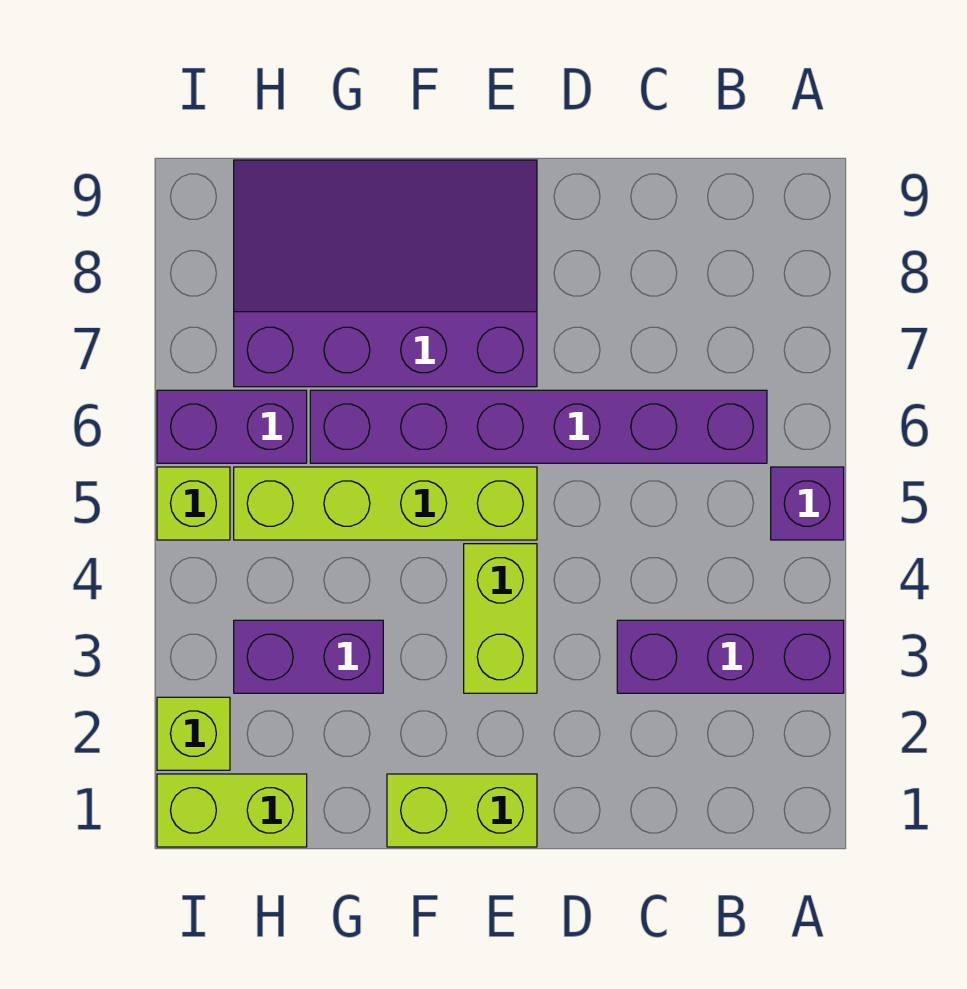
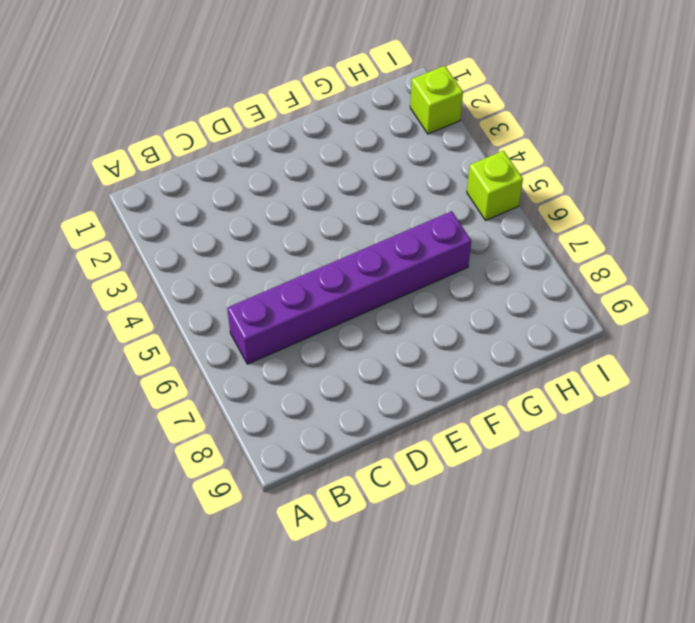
none -> purple brick A3:C3 level 1
none -> purple brick A5 level 1
none -> lime brick E1:F1 level 1

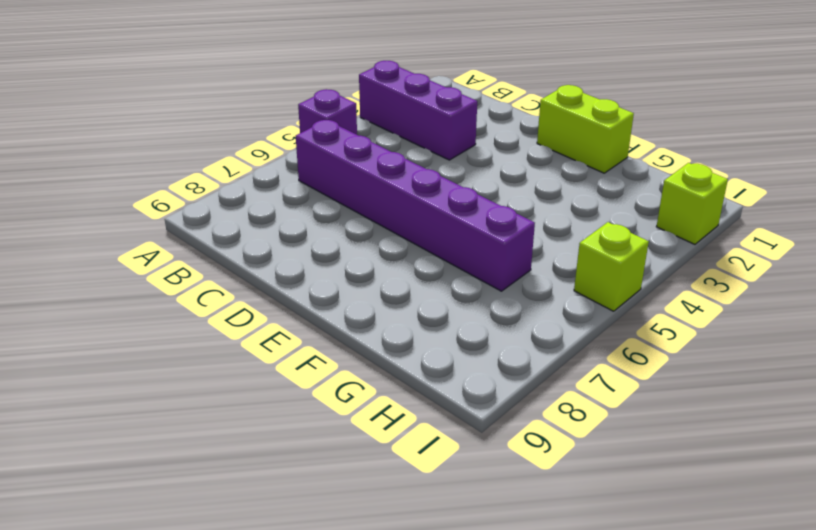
none -> lime brick E3:E4 level 1
none -> lime brick E5:H5 level 1
none -> purple slope E7:H9 level 1 top 7

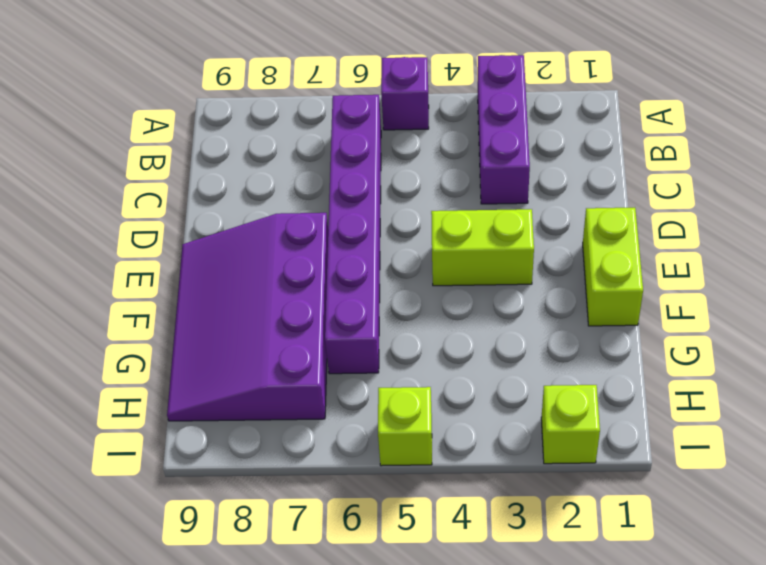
none -> lime brick E5:H5 level 1
none -> purple brick G3:H3 level 1
none -> lime brick H1:I1 level 1

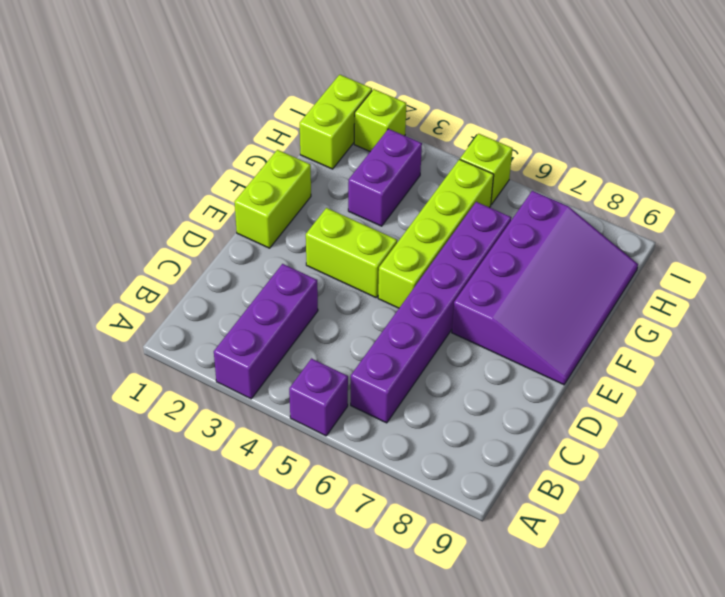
none -> purple brick H6:I6 level 1

